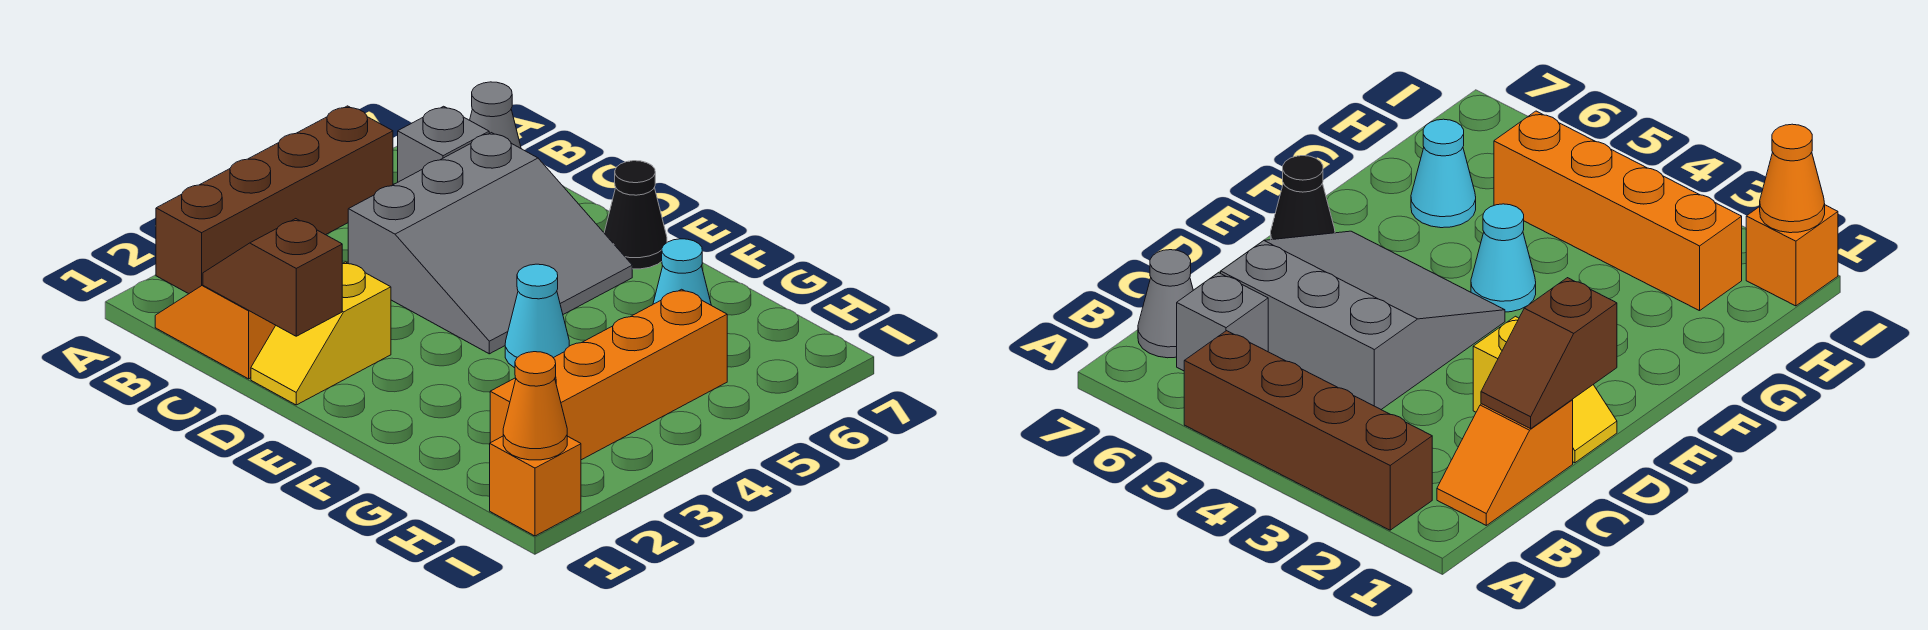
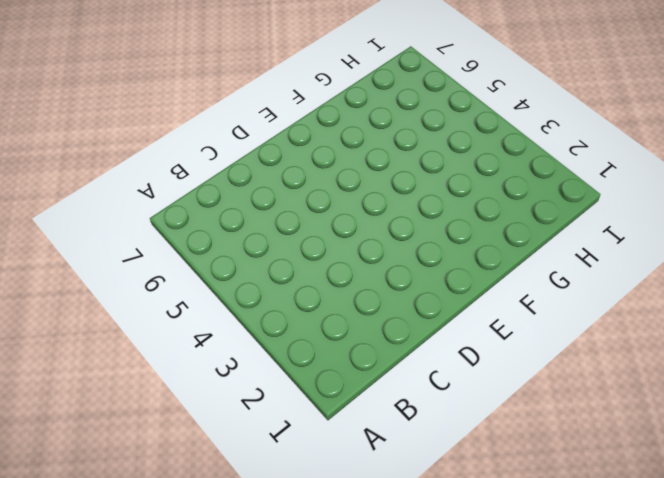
none -> brown brick A2:A5 level 1
none -> orange slope B1:C1 level 1 top C
none -> grey brick B6 level 1

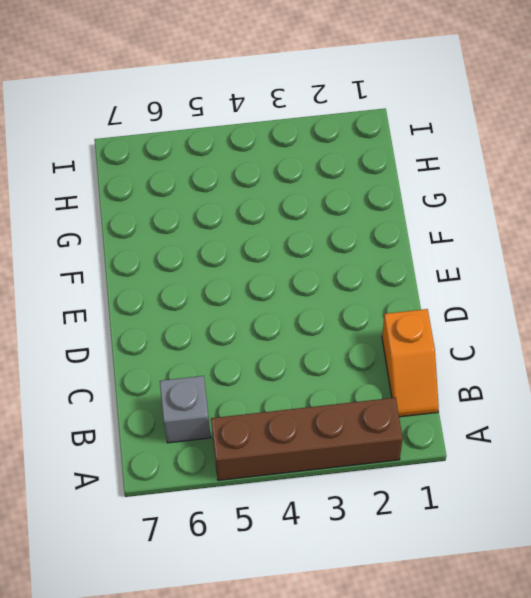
none -> grey cone B7 level 1
none -> grey slope C4:E6 level 1 top C
none -> yellow slope D1:D2 level 1 top 2

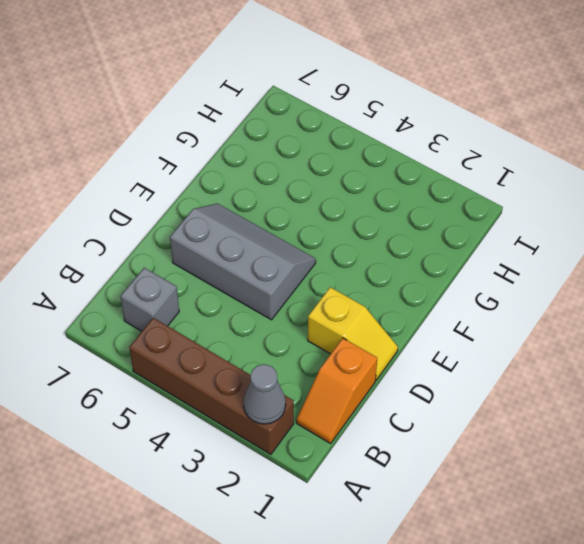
grey cone A2 level 2 -> grey cone B7 level 1
grey slope D4:E6 level 1 top D -> grey slope C4:E6 level 1 top C
none -> black cone E7 level 1
none -> cyan cone F4 level 1
none -> cyan cone G6 level 1

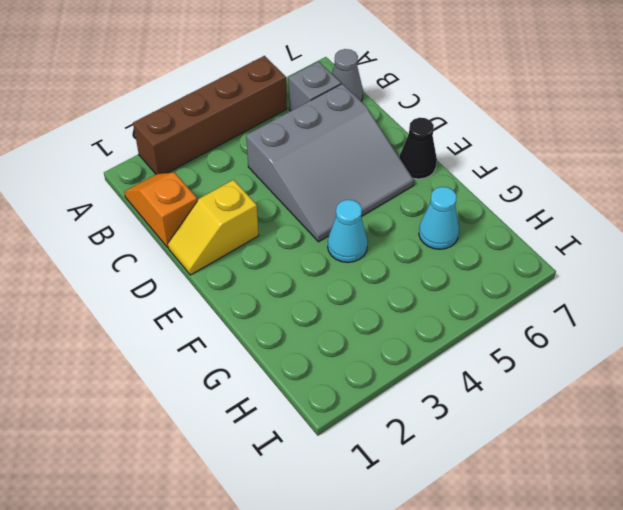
none -> orange brick H2:H5 level 1
none -> orange brick I1 level 1
none -> brown slope C1:D1 level 2 top D

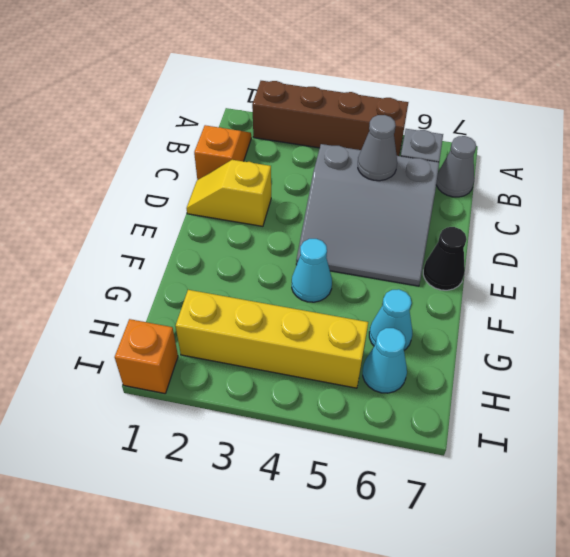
grey cone C5 level 2 -> none
yellow brick H2:H5 level 1 -> orange brick H2:H5 level 1
cyan cone H6 level 1 -> none
none -> brown slope C1:D1 level 2 top D
none -> orange cone I1 level 2

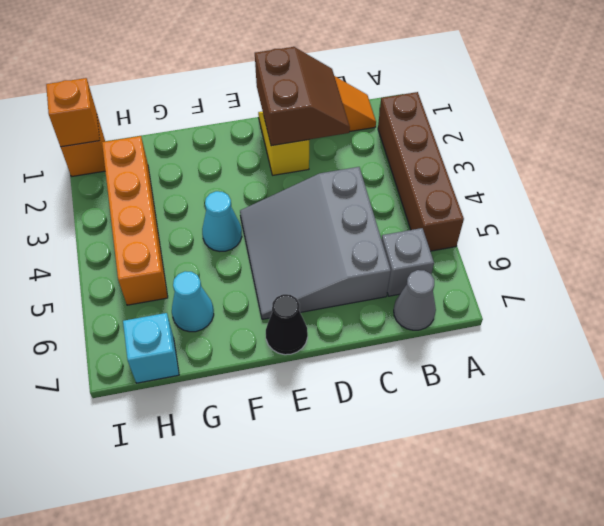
brown slope C1:D2 level 2 top D -> brown slope C1:D1 level 2 top D
cyan brick H7 level 1 -> none
orange brick I1 level 2 -> orange cone I1 level 2

